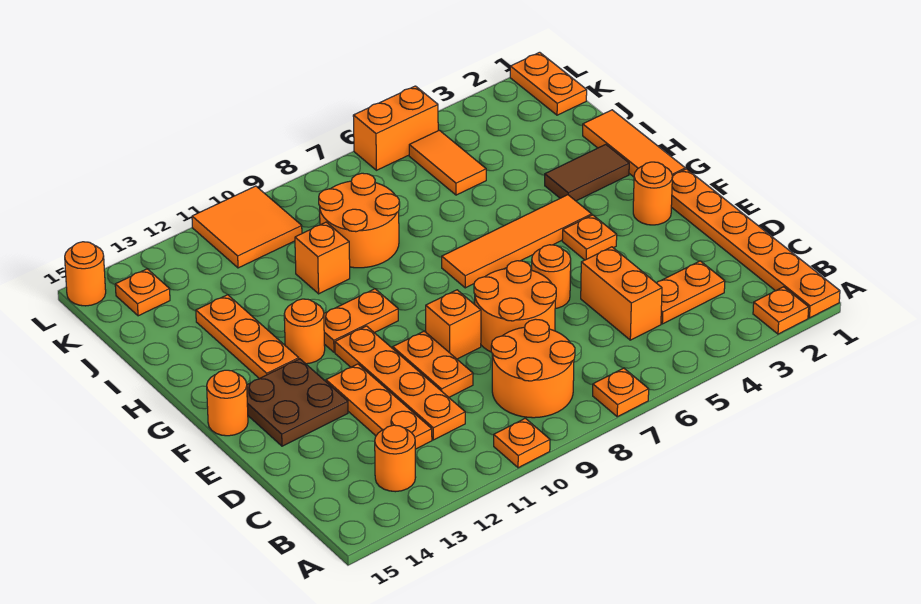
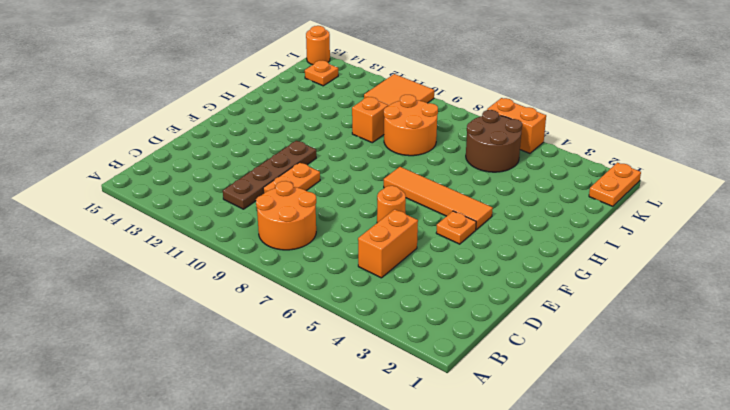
brown plate C11:F11 level 1 -> orange plate C11:F11 level 1
brown round brick J5:K6 level 1 -> orange tile J5:K5 level 1
none -> orange plate A1:F1 level 1
none -> orange plate A2 level 1
none -> orange plate A7 level 1
none -> orange plate A10 level 1

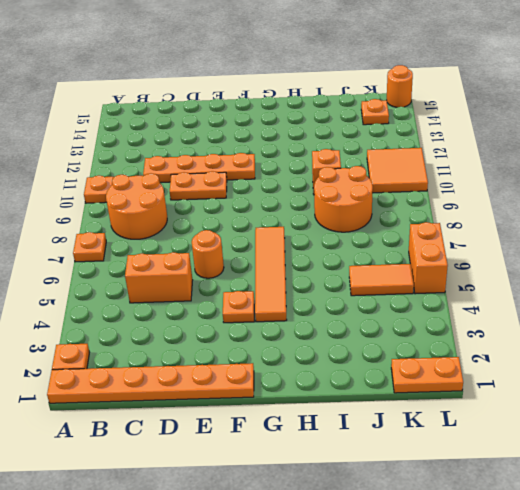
none -> orange round brick B13 level 1
none -> orange plate C3:C4 level 1
none -> orange plate C12:E12 level 1
none -> orange round brick D7:E8 level 1

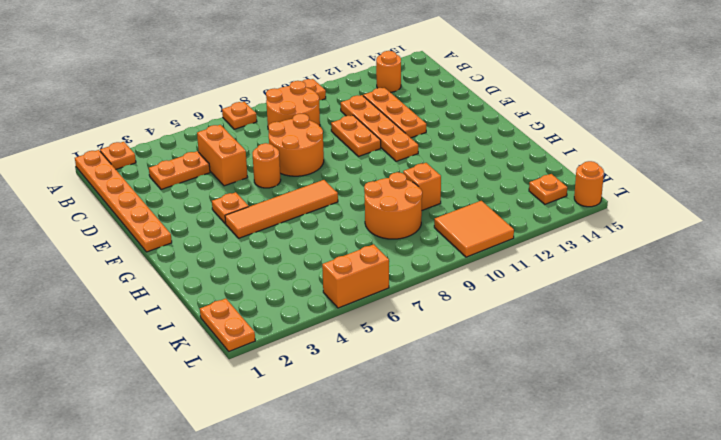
none -> orange brick E9 level 1
none -> brown plate E13:F14 level 1
none -> orange round brick F2 level 1
none -> orange round brick F15 level 1

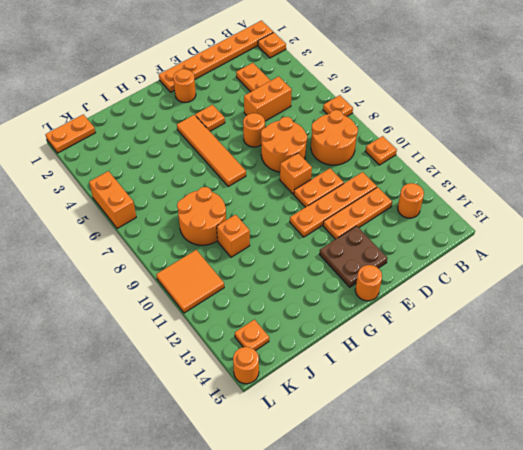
none -> orange tile G1:I1 level 1
none -> orange plate G10:G11 level 1
none -> orange round brick G12 level 1
none -> orange plate G13:I13 level 1

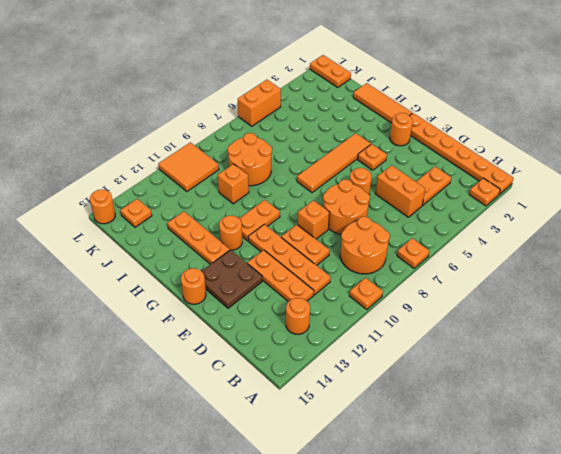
none -> brown tile H2:H3 level 1
none -> orange tile J5:K5 level 1

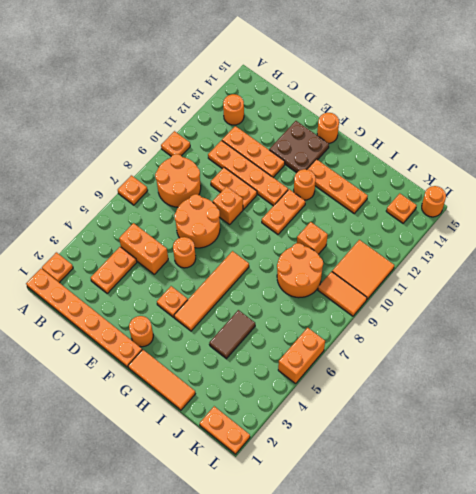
brown tile I4:I5 level 1 -> brown tile H2:H3 level 1
orange tile K9:L9 level 1 -> orange tile J5:K5 level 1

